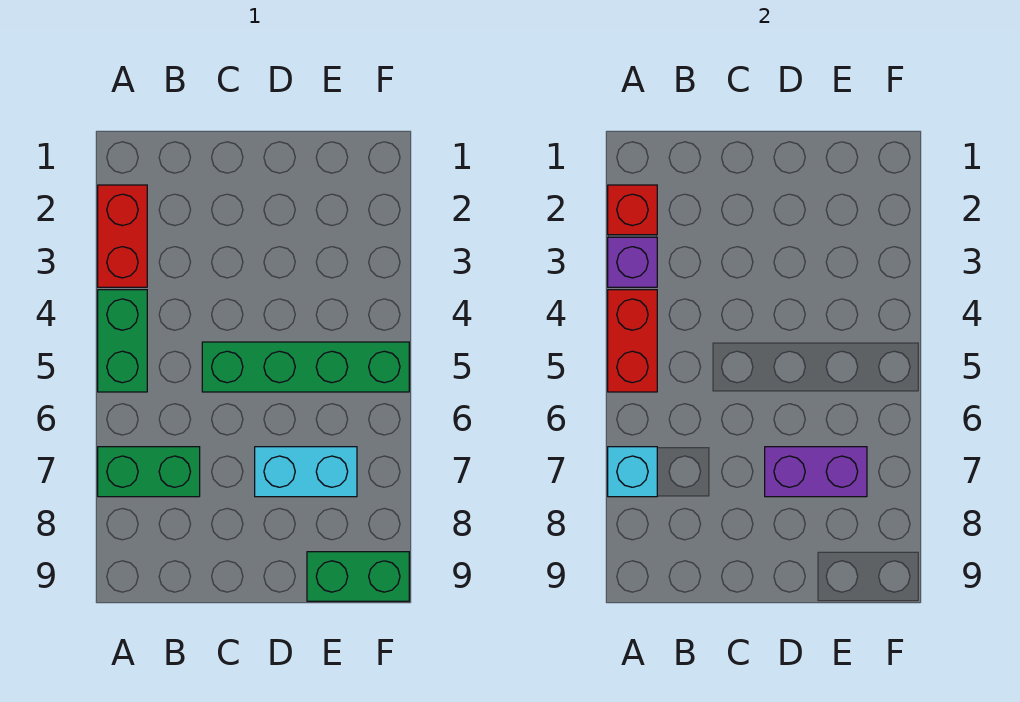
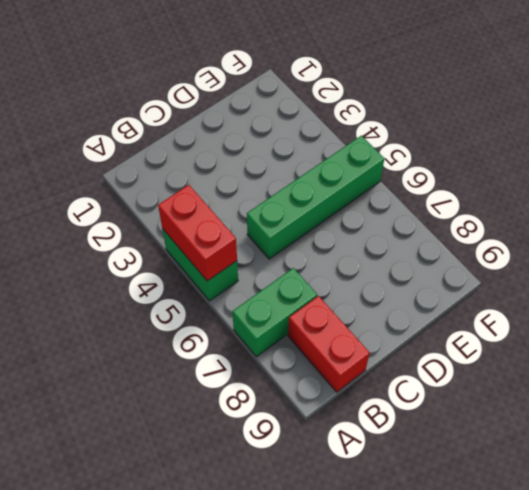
red brick B8:B9 level 1 -> red brick A2:A3 level 1
none -> cyan brick D7:E7 level 1
none -> green brick E9:F9 level 1

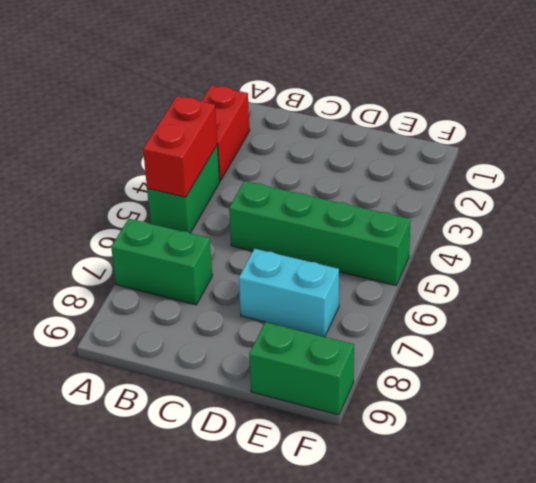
none -> red brick A2 level 2
none -> purple brick A3 level 2

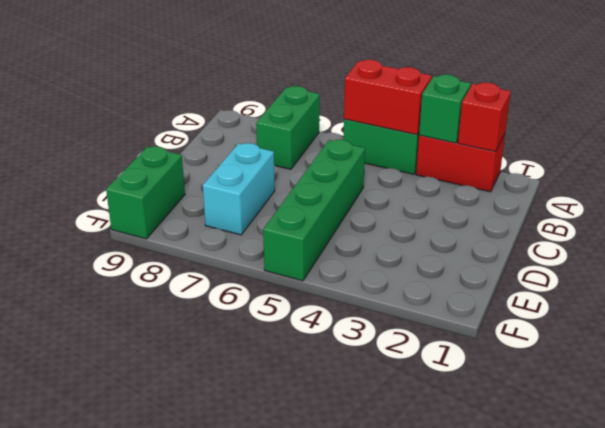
green brick A3 level 2 -> purple brick A3 level 2
none -> cyan brick A7 level 2
none -> purple brick D7:E7 level 2

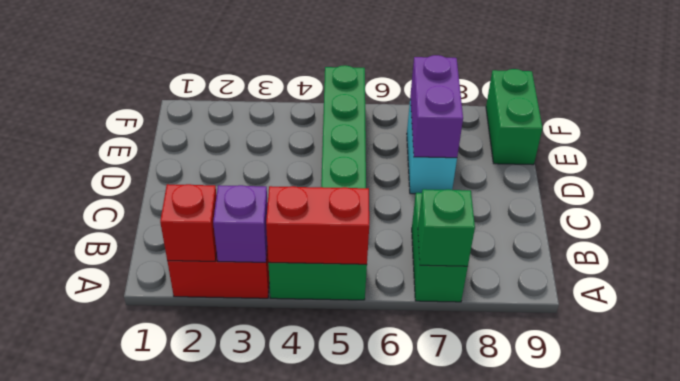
green brick A7 level 2 -> cyan brick A7 level 2

